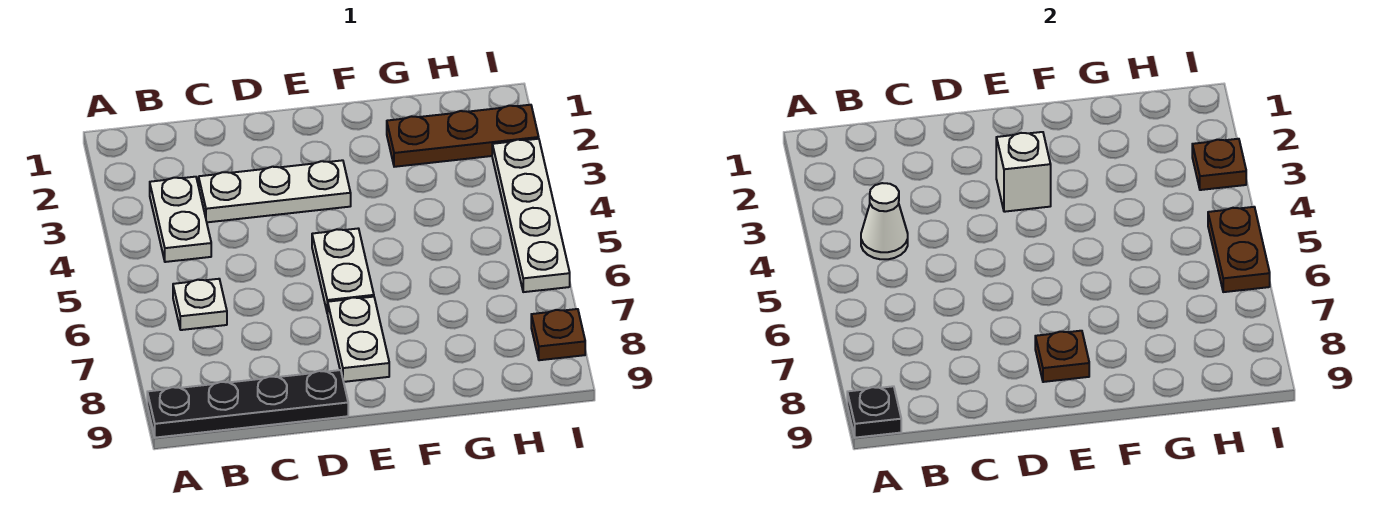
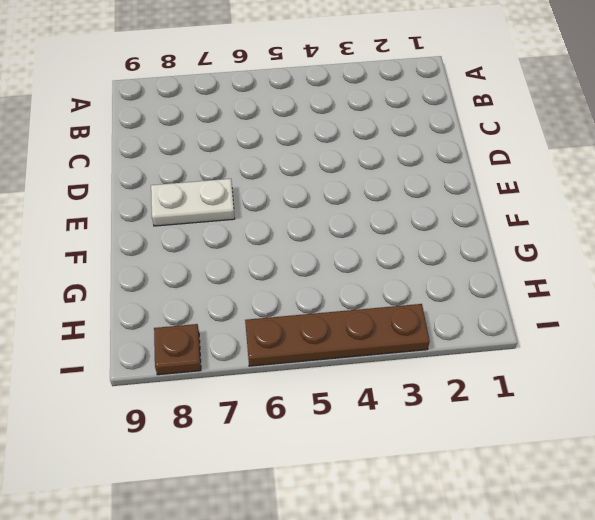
brown plate I3:I6 level 1 -> white plate I3:I6 level 1
none -> black plate A9:D9 level 1
none -> white plate B3:B4 level 1
none -> white plate B6 level 1

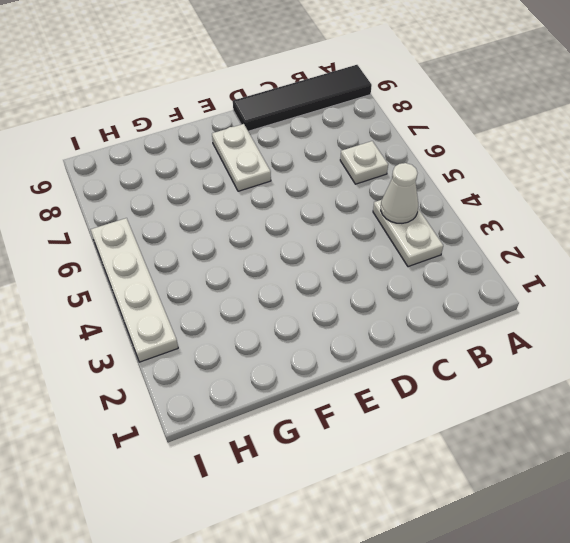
black tile A9:D9 level 1 -> black plate A9:D9 level 1
none -> white plate C3:E3 level 1
none -> white plate E5:E6 level 1
none -> brown plate G2:I2 level 1

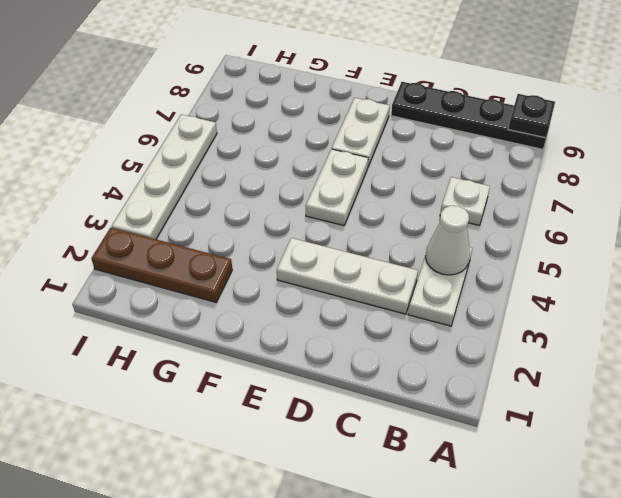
none -> brown plate I8 level 1
none -> white brick E3 level 2
none -> brown plate E8 level 2

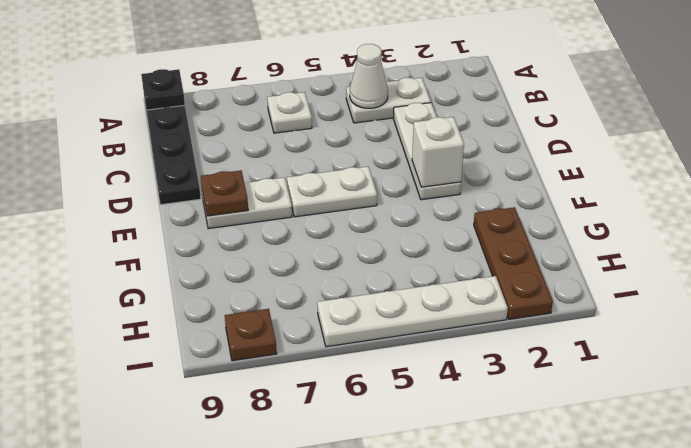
none -> brown plate I3 level 2
none -> brown plate I5:I6 level 2

